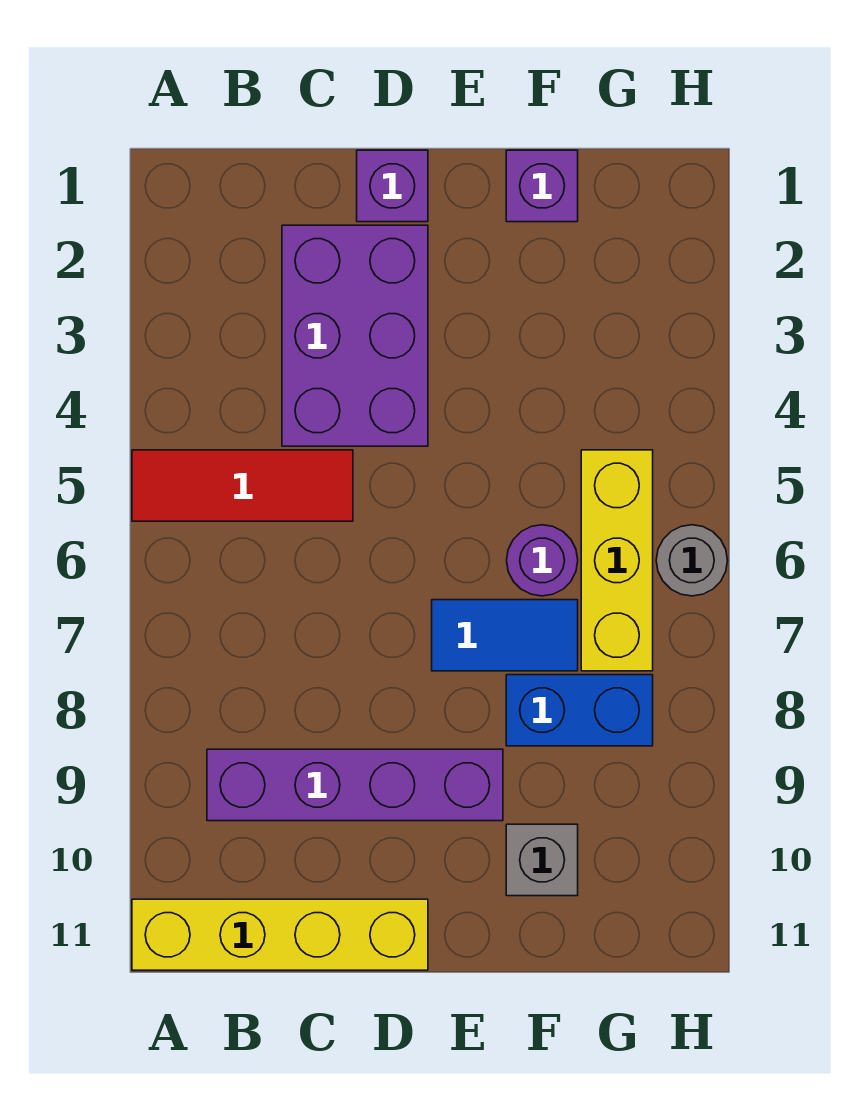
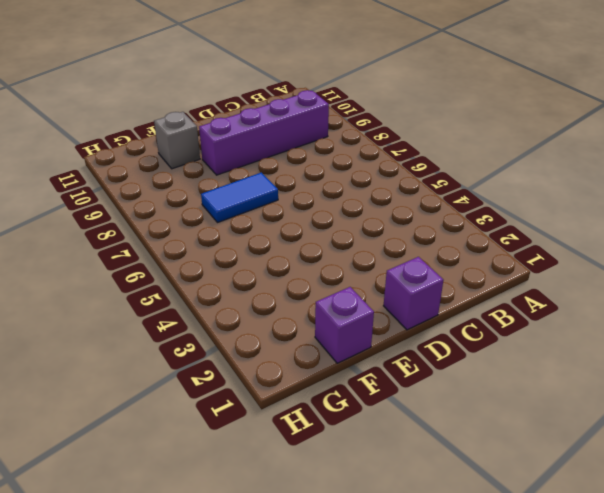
none -> red tile A5:C5 level 1
none -> yellow brick A11:D11 level 1
none -> purple brick C2:D4 level 1

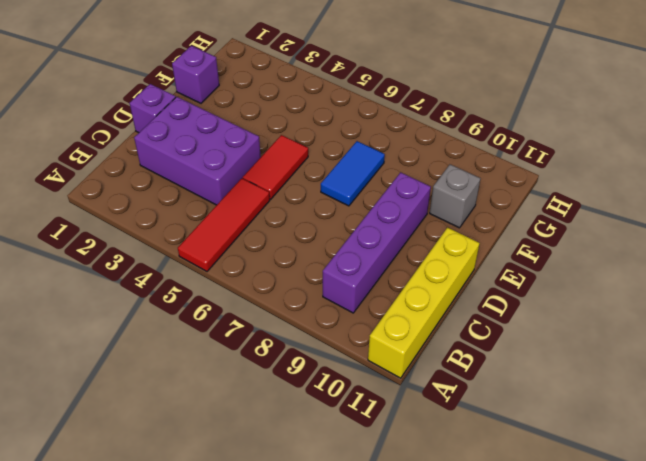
red tile D5:E5 level 1 -> none
none -> purple round brick F6 level 1
none -> blue brick F8:G8 level 1
none -> yellow brick G5:G7 level 1

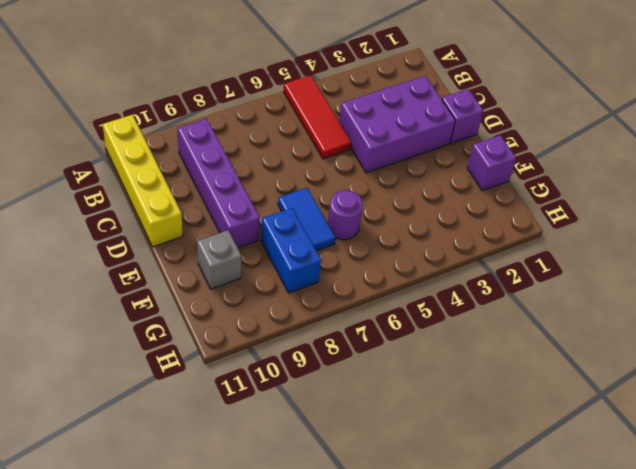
none -> yellow brick G5:G7 level 1
none -> grey round brick H6 level 1

